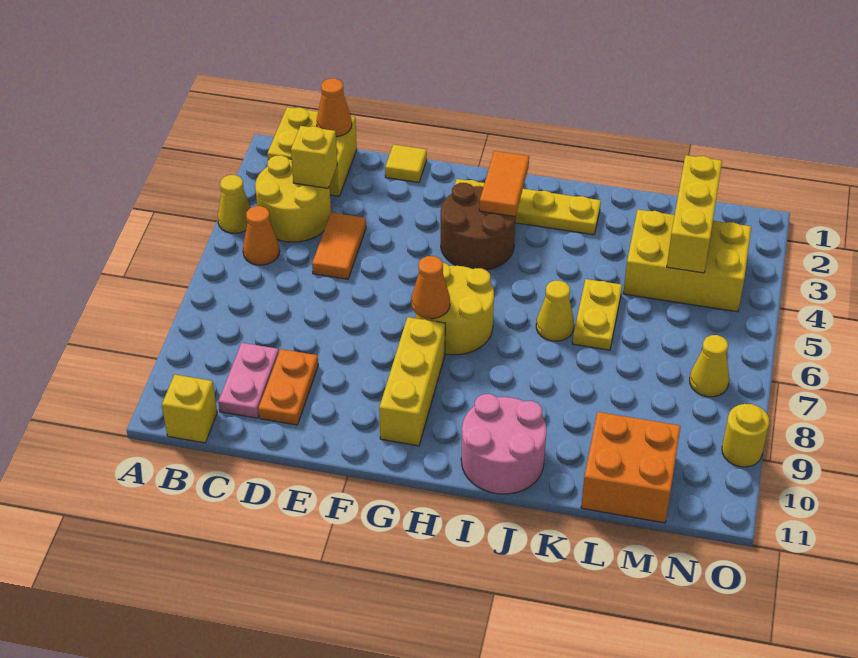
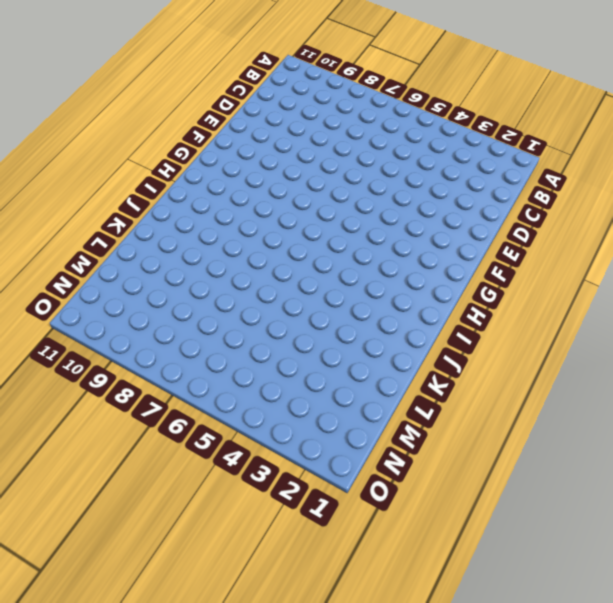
none -> yellow cone A4 level 1
none -> yellow brick B1:C2 level 1
none -> yellow round brick B3:C4 level 1

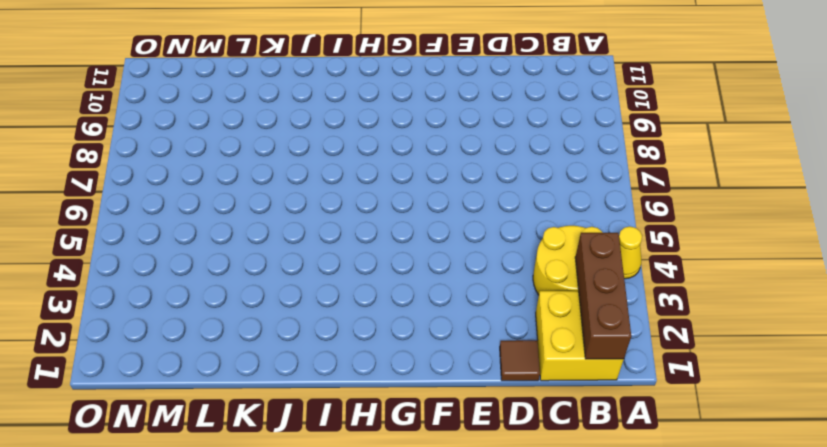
brown brick B1:B3 level 2 -> none
brown tile D1 level 1 -> none
none -> orange cone B5 level 1
none -> yellow brick B11 level 1
none -> pink plate C9:C10 level 1

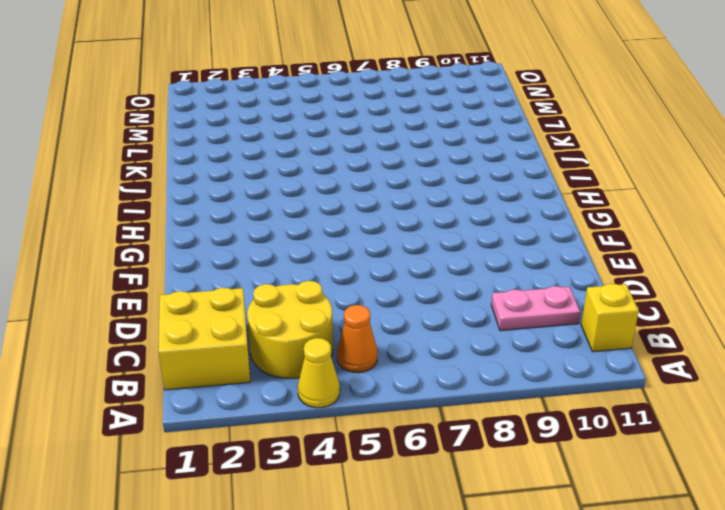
none -> orange tile D4:D5 level 1
none -> orange plate D9:D10 level 1
none -> yellow tile E1 level 1

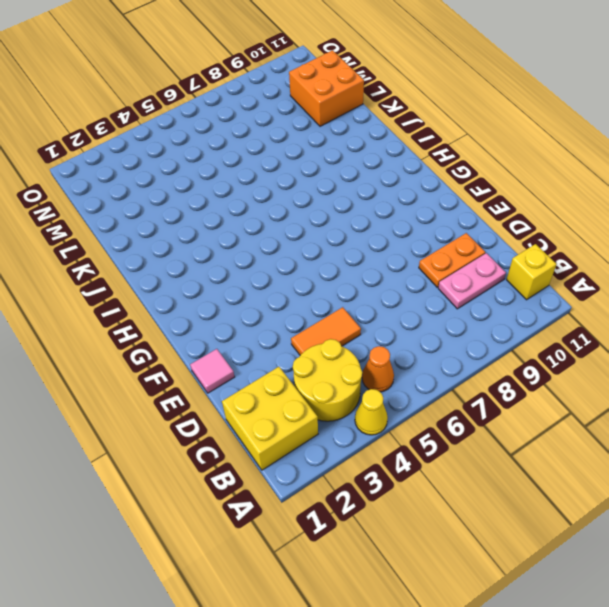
pink tile E1 level 1 -> yellow tile E1 level 1
none -> yellow plate G2:J2 level 1
none -> brown round brick G3:H4 level 1
none -> yellow round brick G6:H7 level 1

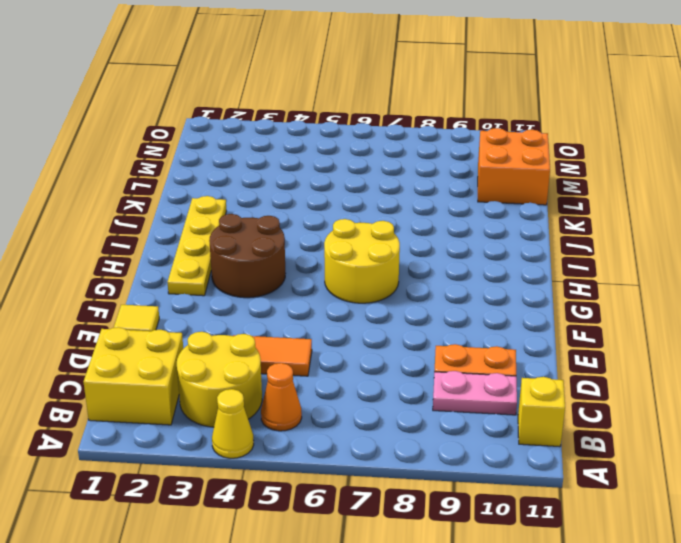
none -> yellow brick G8:G10 level 1
none -> pink round brick I10:J11 level 1
none -> yellow cone J6 level 1

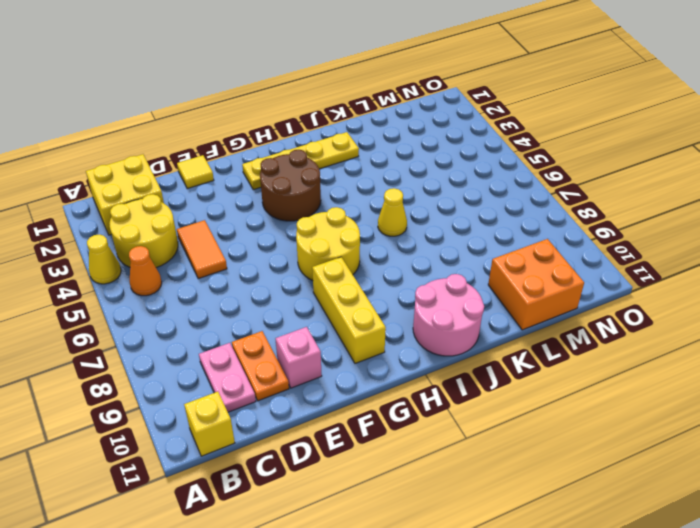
pink brick E10 level 1 -> none
none -> yellow plate K5:K6 level 1
none -> yellow brick L3:N4 level 1
none -> yellow cone N7 level 1

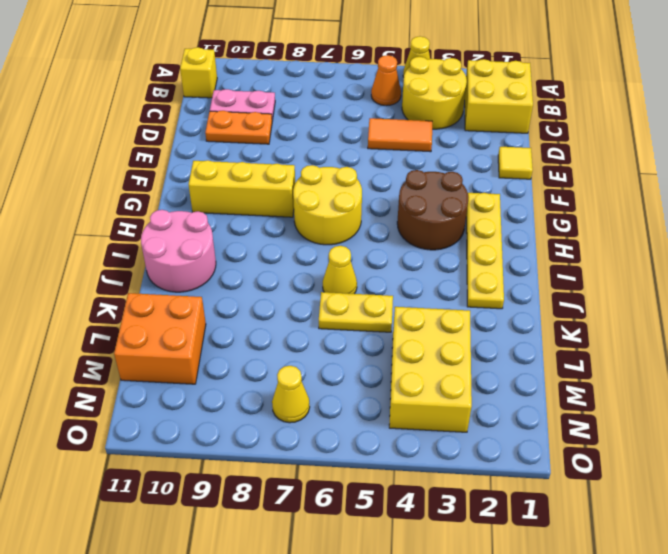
none -> yellow round brick O9 level 1
none -> orange cone C1 level 2
none -> yellow brick C3 level 2

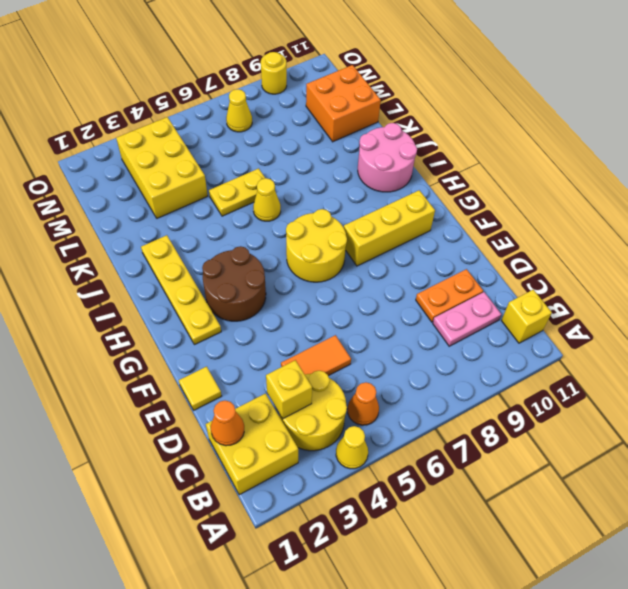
none -> orange cone G7 level 2
none -> orange tile H2:H3 level 2
none -> yellow brick M2:M4 level 2

